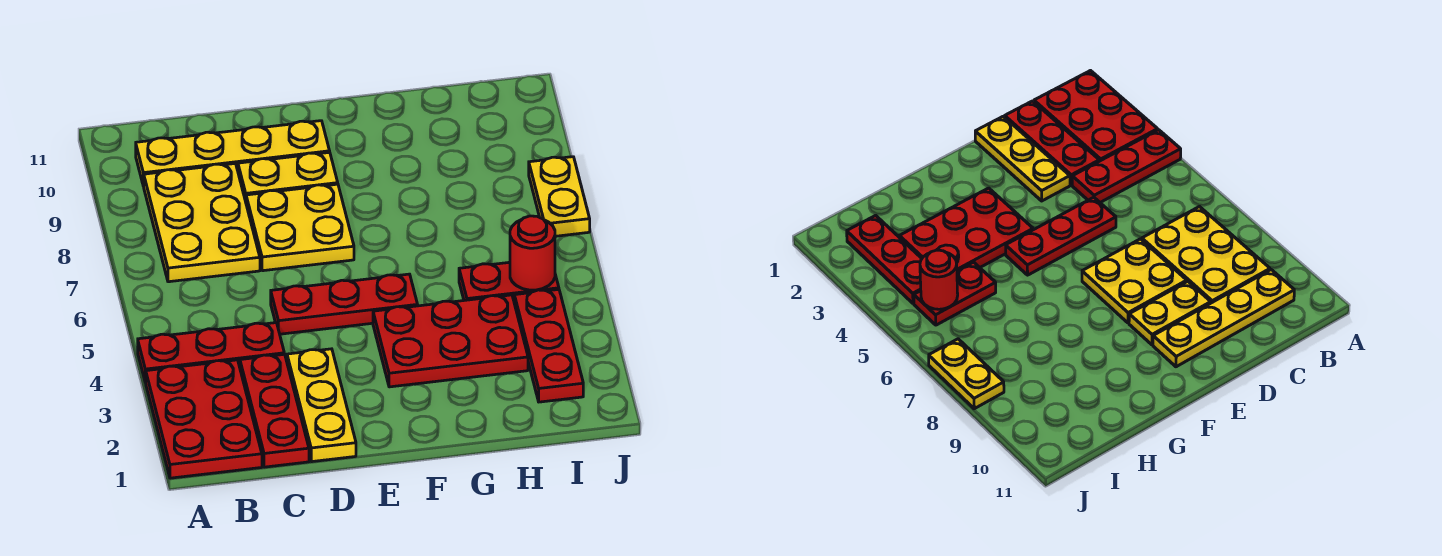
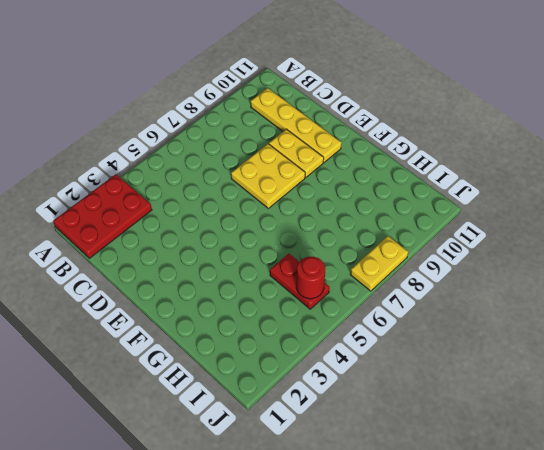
none -> red plate A4:C4 level 1
none -> yellow plate B7:C9 level 1
none -> red plate C1:C3 level 1

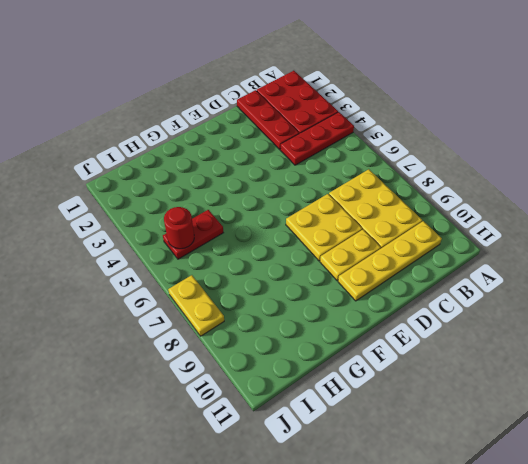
none -> yellow plate D1:D3 level 1
none -> red plate D5:F5 level 1
none -> red plate F3:H4 level 1

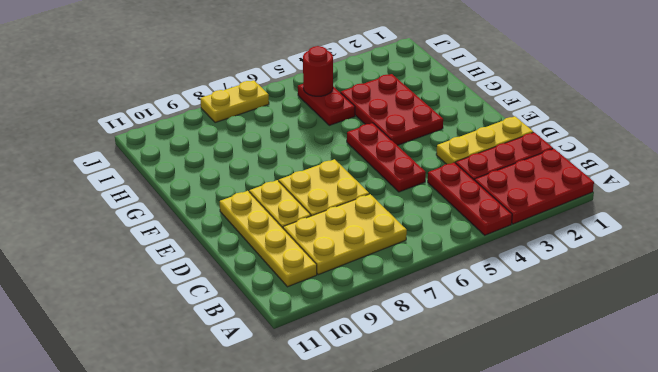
none -> red plate I2:I4 level 1

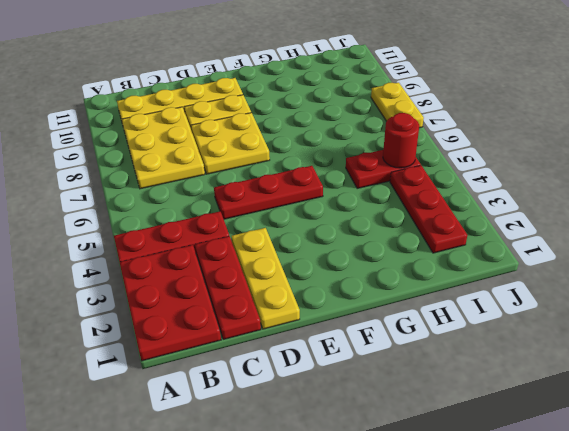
none -> red plate F3:H4 level 1

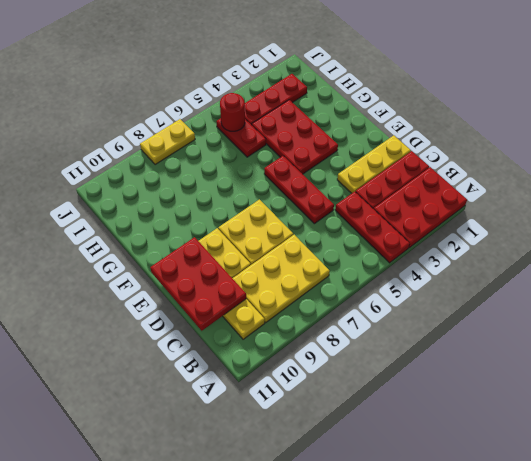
red plate C10:E11 level 2 -> none

